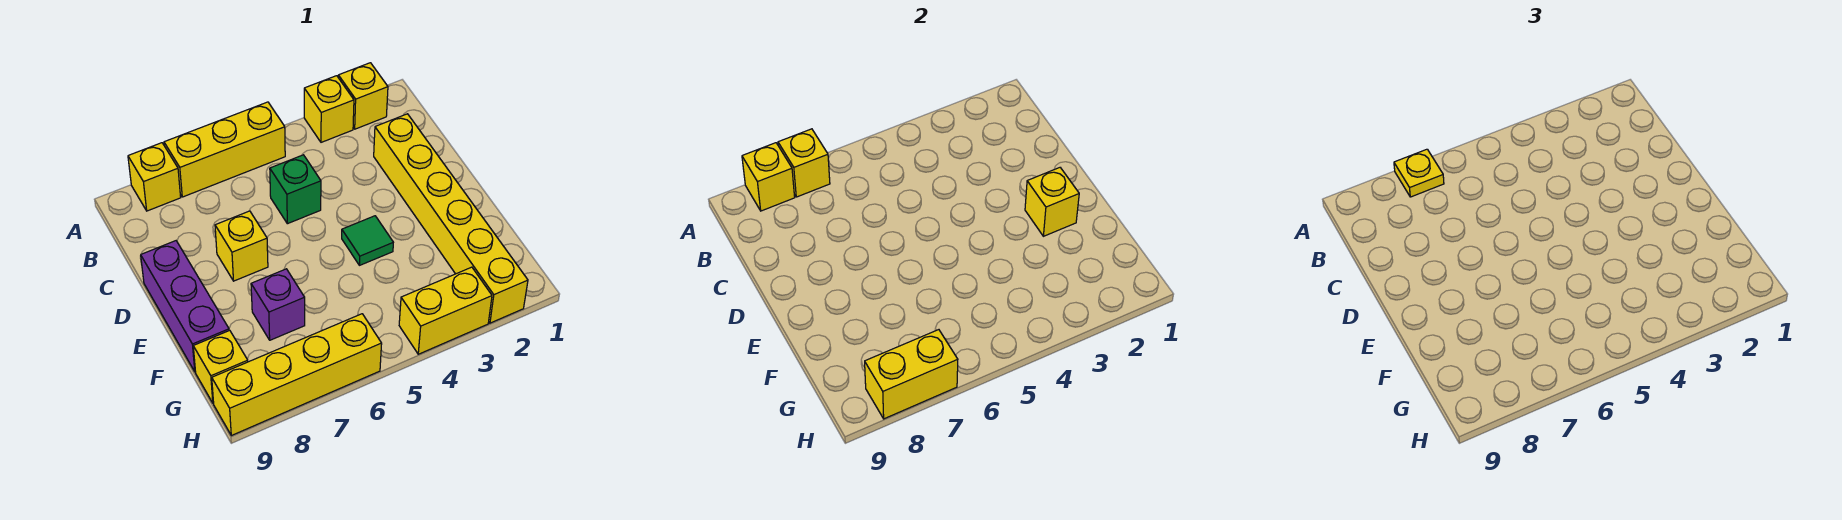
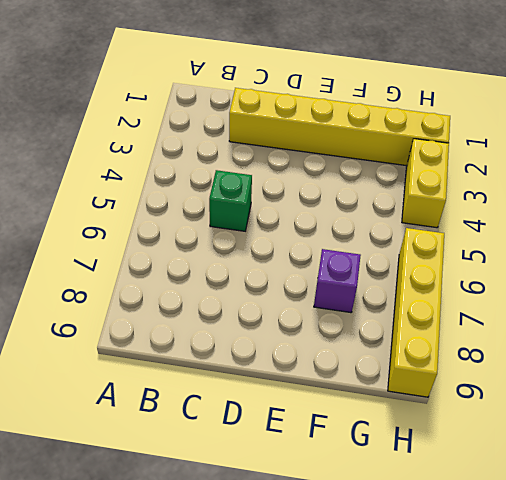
none -> yellow brick A2 level 1
none -> yellow brick A3 level 1
none -> yellow brick A5:A7 level 1

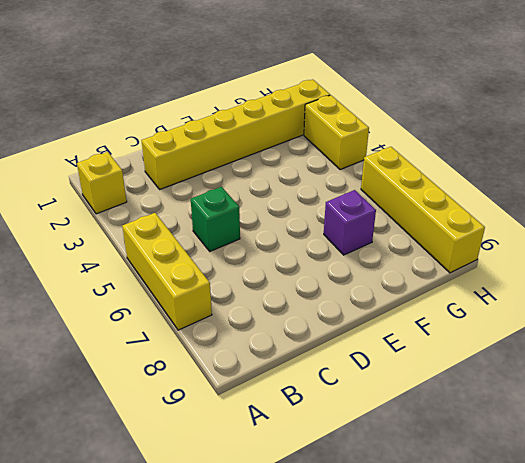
none -> yellow brick A3 level 1
none -> yellow brick A8 level 1
none -> yellow brick D7 level 1

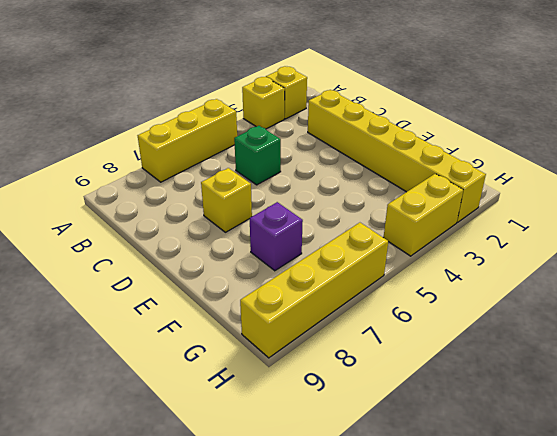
none -> yellow brick A8 level 1
none -> purple brick D9:F9 level 1
none -> green tile E4 level 1

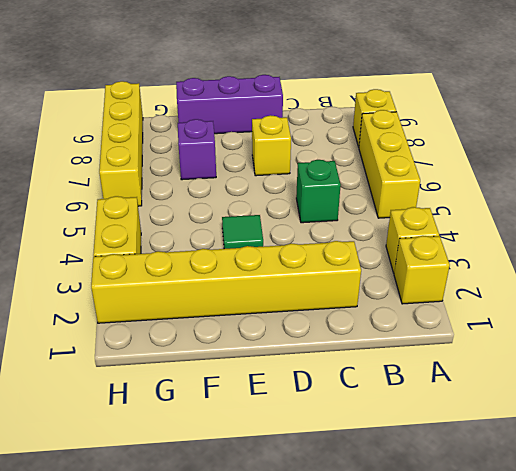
none -> yellow brick G9 level 1
none -> yellow brick A7 level 2
none -> yellow brick A8 level 2

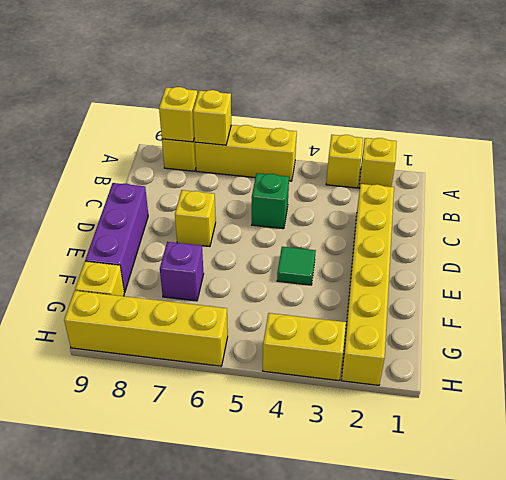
none -> yellow brick E2 level 2
none -> yellow brick H7:H8 level 2
none -> yellow plate A7 level 3

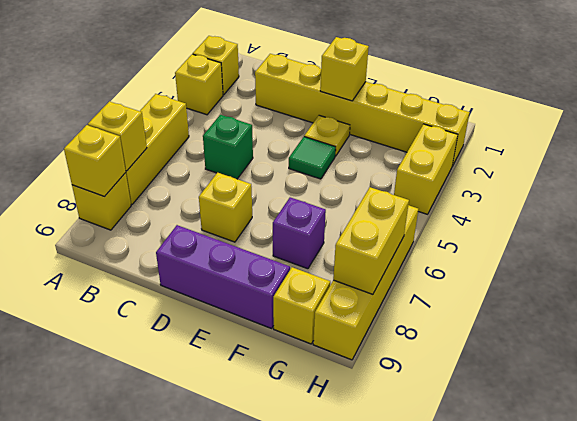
yellow plate E3 level 1 -> yellow plate A7 level 3

